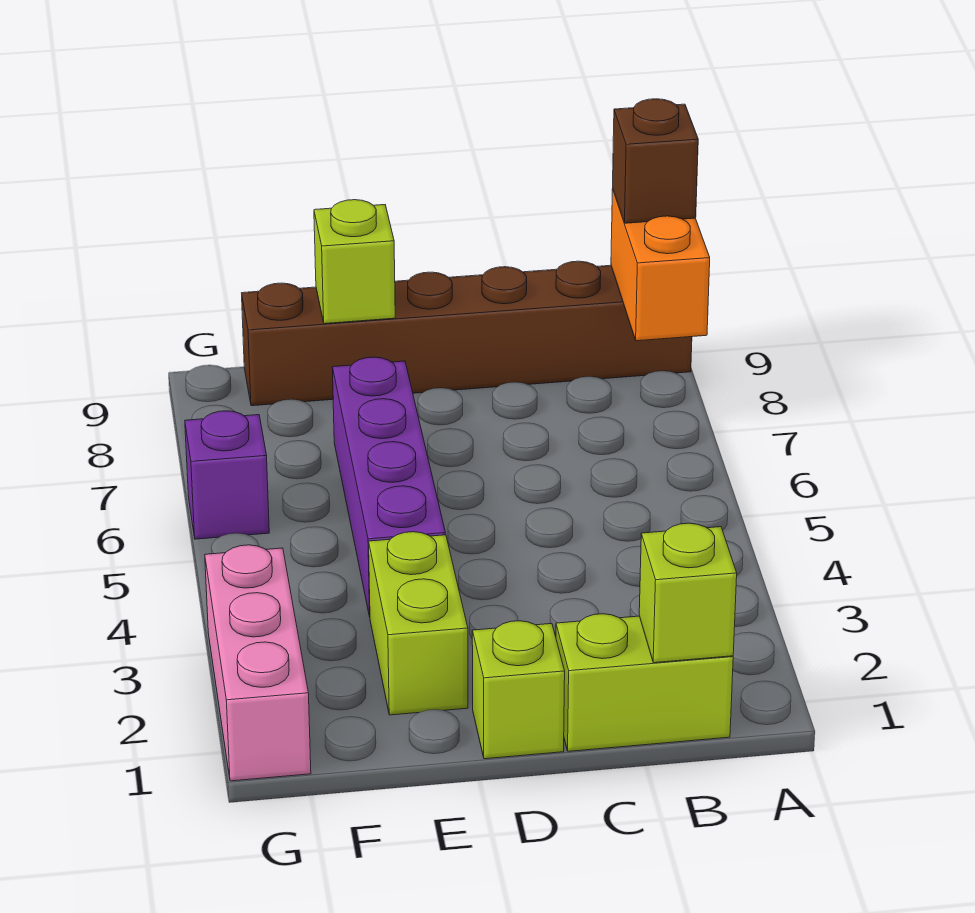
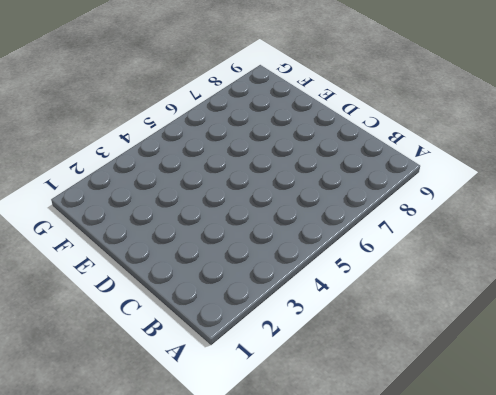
none -> brown brick A9:F9 level 1
none -> lime brick B1:C1 level 1

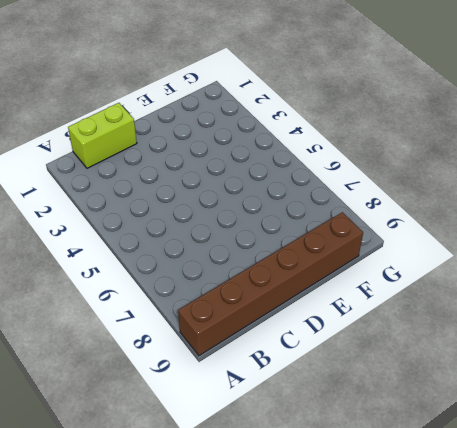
none -> lime brick D1 level 1
none -> lime brick E2:E3 level 1

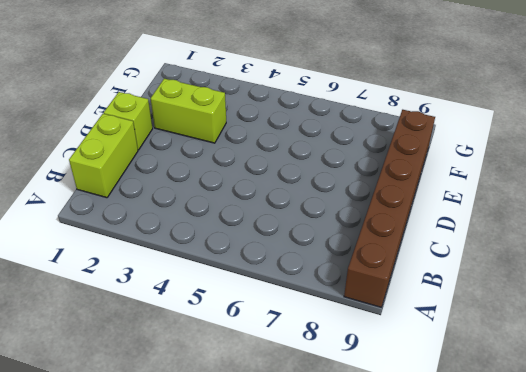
none -> purple brick E4:E7 level 1
none -> pink brick G1:G3 level 1

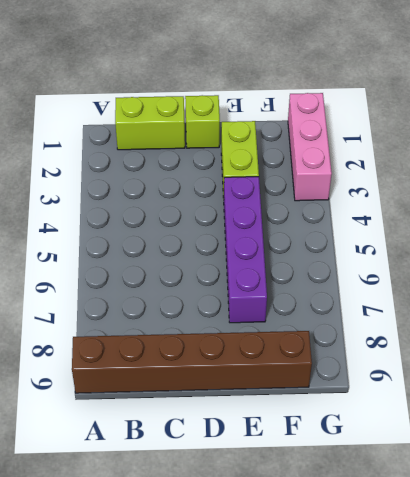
none -> purple brick G6 level 1
none -> orange brick A8:A9 level 2

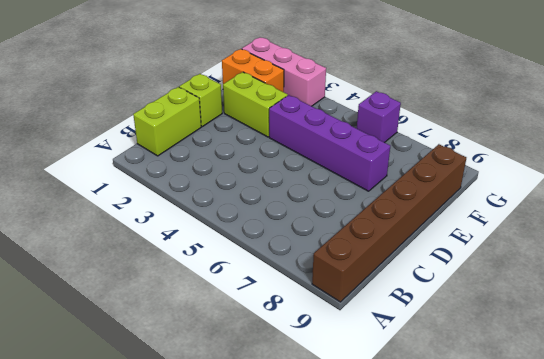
orange brick F1:F2 level 1 -> orange brick A8:A9 level 2
none -> lime brick B1 level 2
none -> lime brick E9 level 2

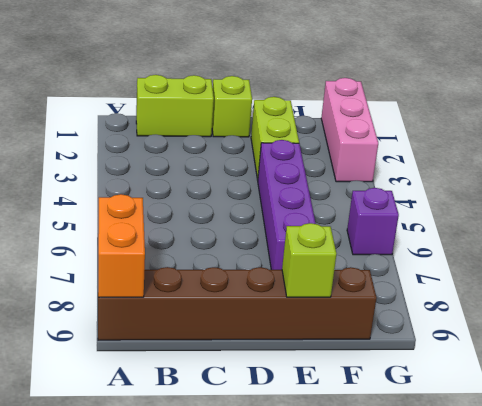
none -> lime brick B1 level 2
none -> brown brick A9 level 3

